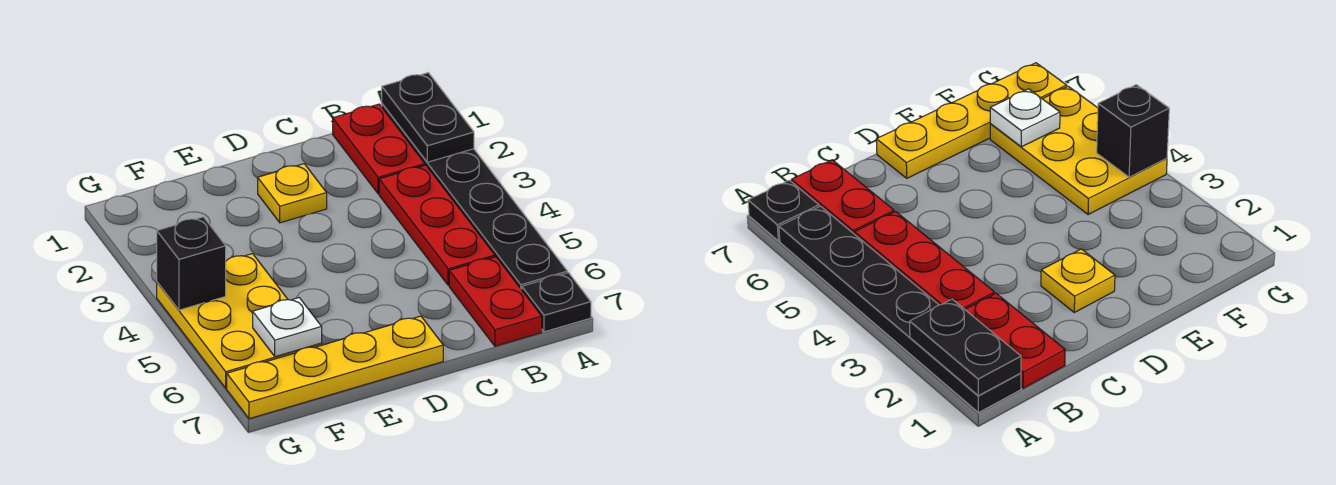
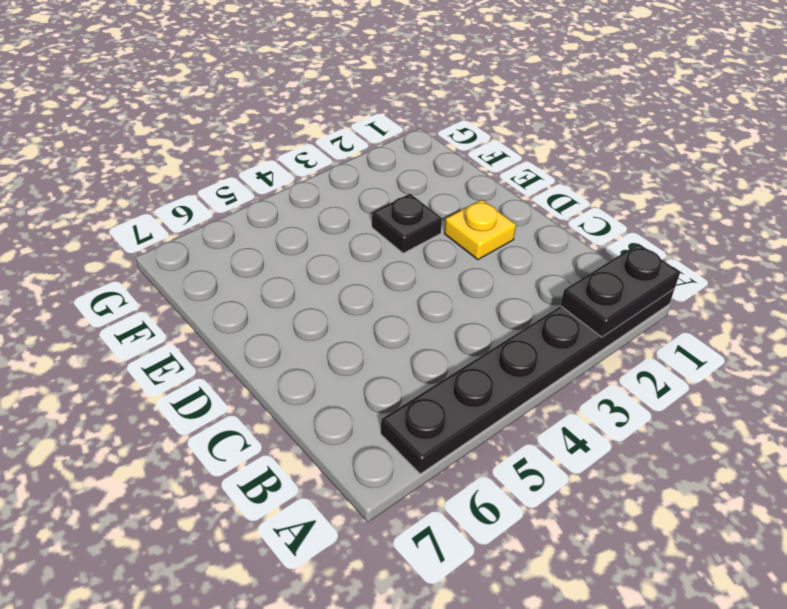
black plate E3 level 1 -> black plate A7 level 1
none -> red plate B1:B2 level 1
none -> red plate B3:B5 level 1

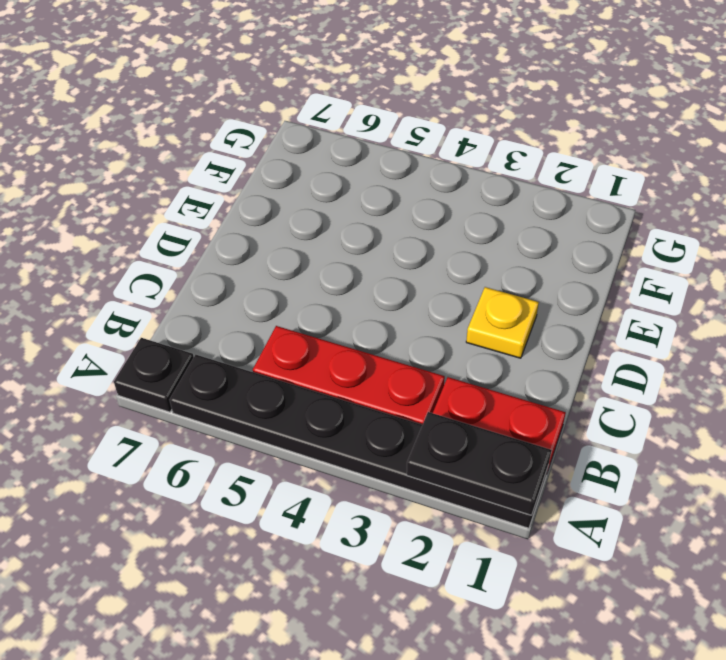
none -> red plate B6:B7 level 1
none -> yellow plate D7:G7 level 1

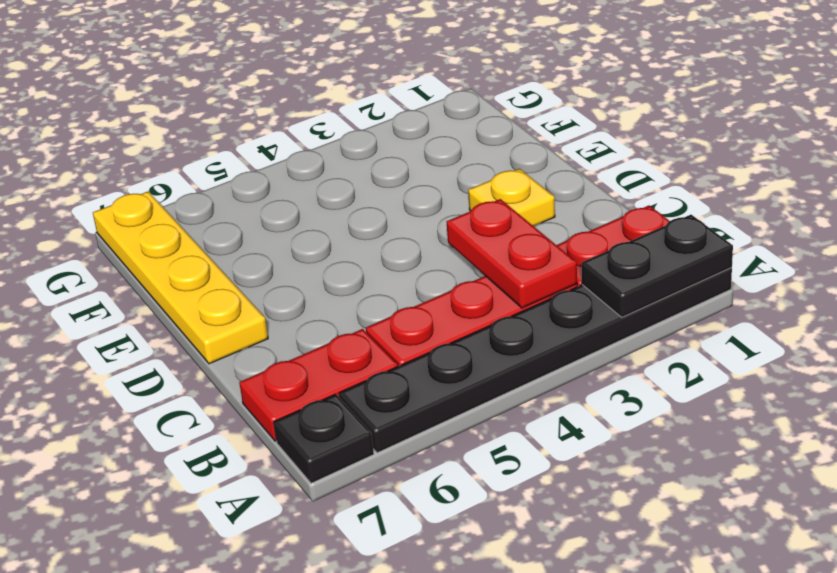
red plate B3:C3 level 2 -> none
none -> yellow plate F4:G6 level 1
none -> white plate F6 level 2

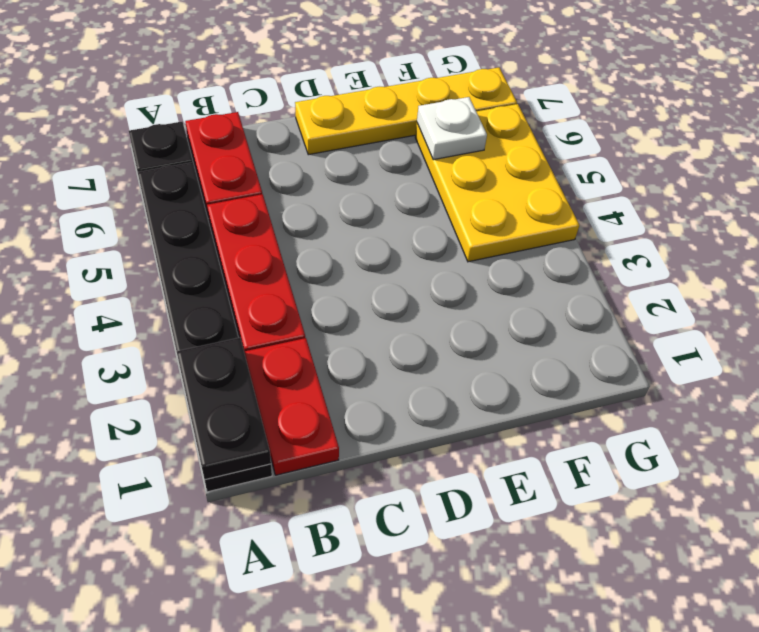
none -> yellow plate D2 level 1
none -> black brick G4 level 2

